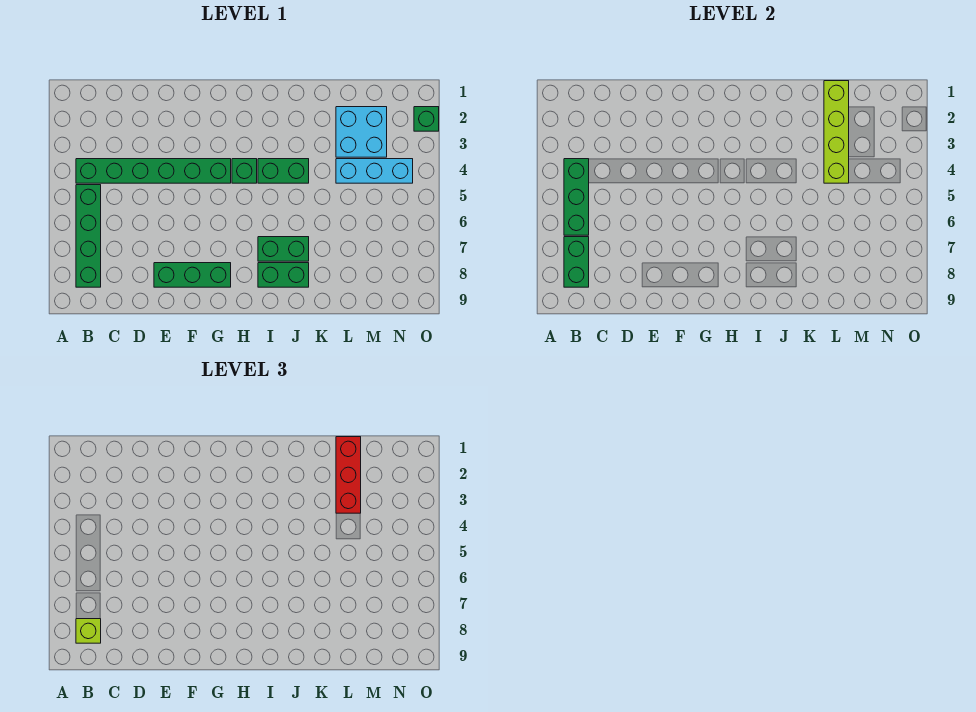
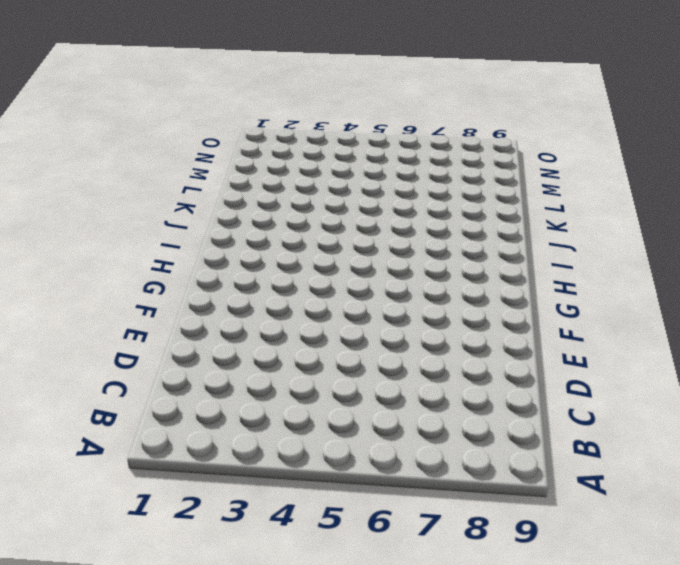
none -> green brick B4:G4 level 1
none -> green brick B5:B8 level 1
none -> green brick E8:G8 level 1

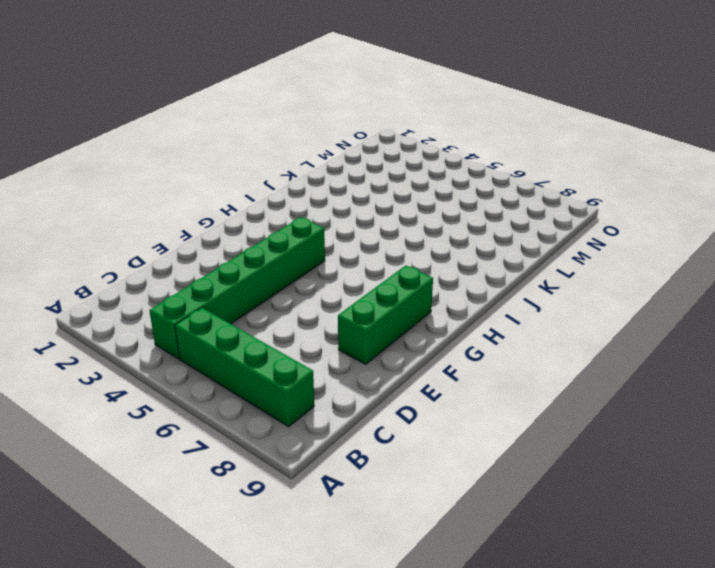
none -> green brick H4 level 1
none -> green brick I4:J4 level 1
none -> green brick I7:J7 level 1

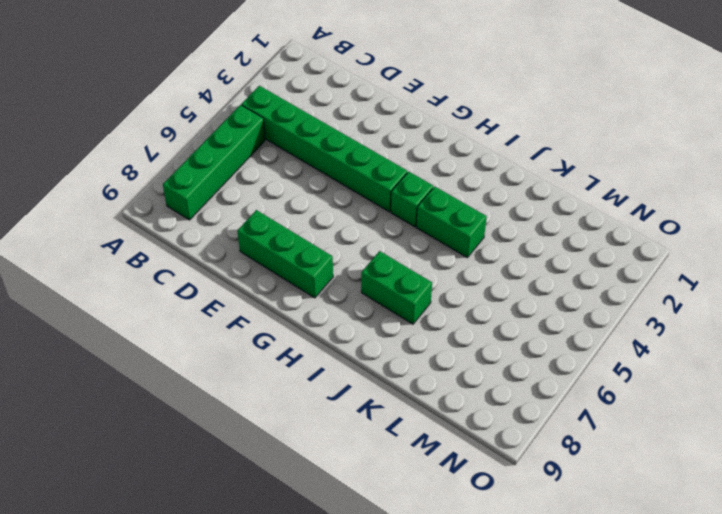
none -> green brick I8:J8 level 1
none -> cyan brick L2:M3 level 1
none -> cyan brick L4:N4 level 1

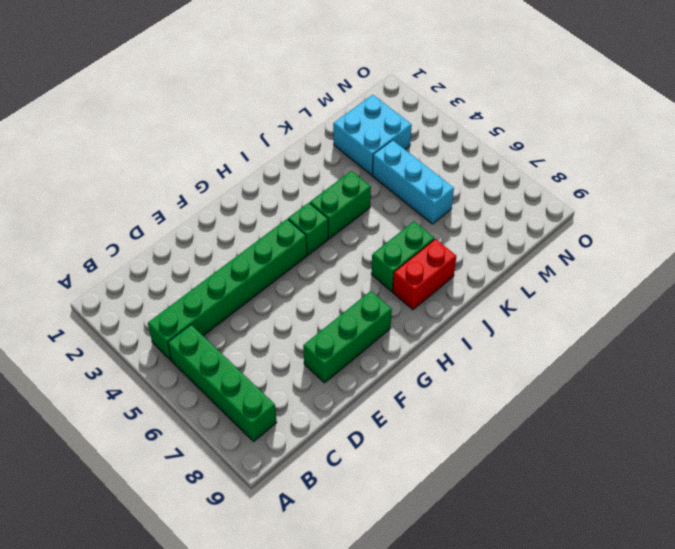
red brick I8:J8 level 1 -> green brick I8:J8 level 1
cyan brick L4:L6 level 1 -> cyan brick L4:N4 level 1
none -> green brick O2 level 1
none -> green brick B4:B6 level 2
none -> green brick B7:B8 level 2

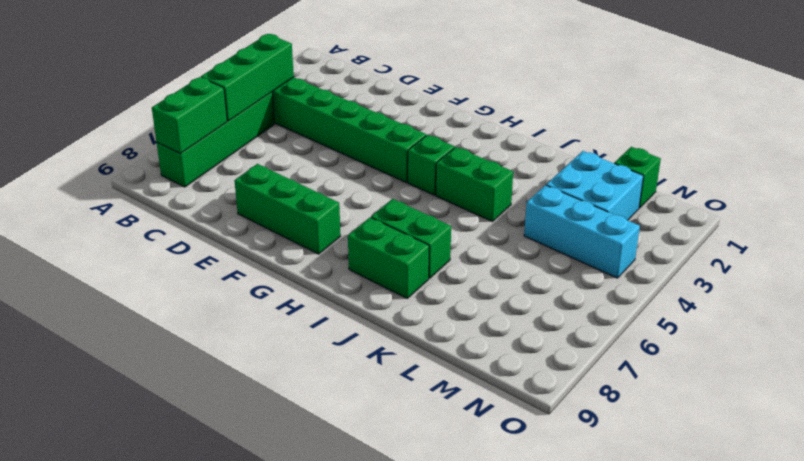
green brick M1 level 1 -> green brick O2 level 1
none -> lime brick L1:L4 level 2
none -> lime brick B8 level 3
none -> red brick L1:L3 level 3

